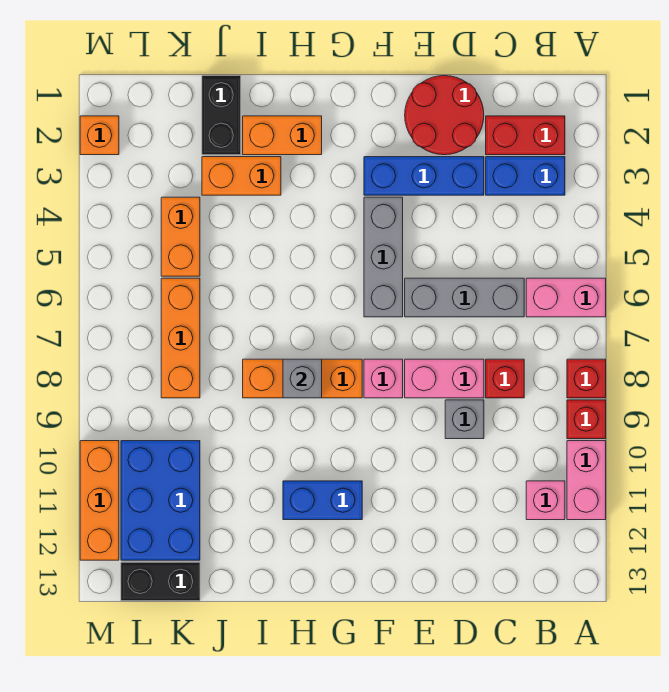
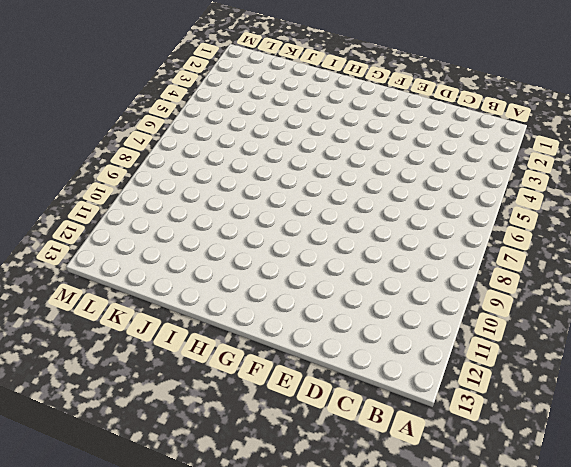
none -> pink brick A6:B6 level 1
none -> red brick A8 level 1
none -> red brick A9 level 1

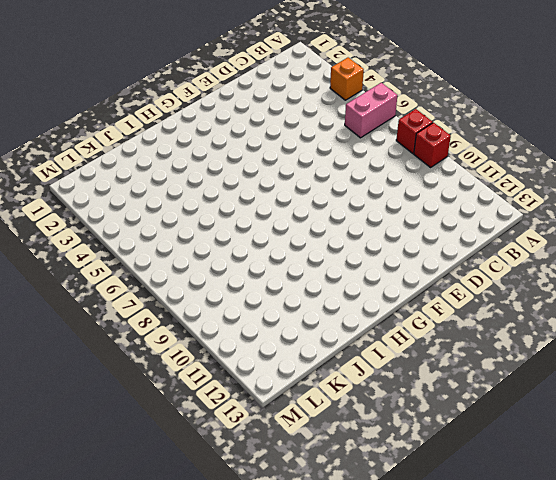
orange brick A4 level 1 -> orange brick M2 level 1
none -> pink brick A10:A11 level 1
none -> red brick B2:C2 level 1
none -> blue brick B3:C3 level 1

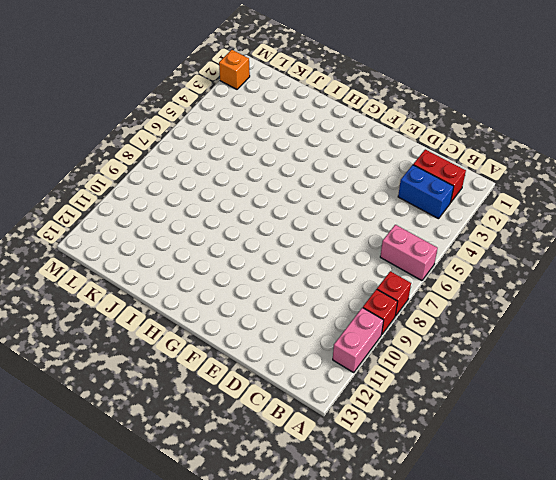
none -> pink brick B11 level 1
none -> grey brick C6:E6 level 1
none -> red brick C8 level 1

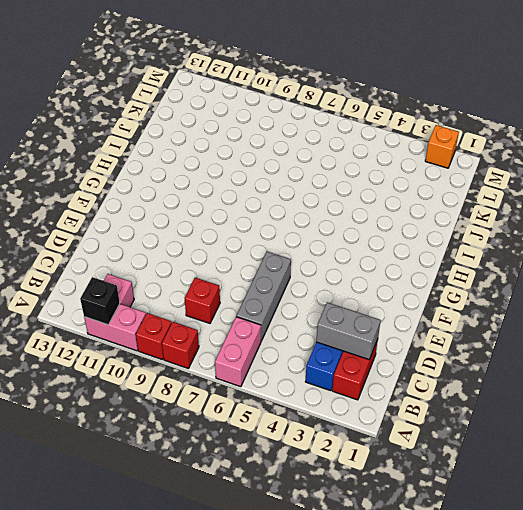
black brick A11 level 2 -> none
grey brick C2:C3 level 2 -> none
none -> red round brick D1:E2 level 1
none -> blue brick D3:F3 level 1
none -> pink brick D8:E8 level 1

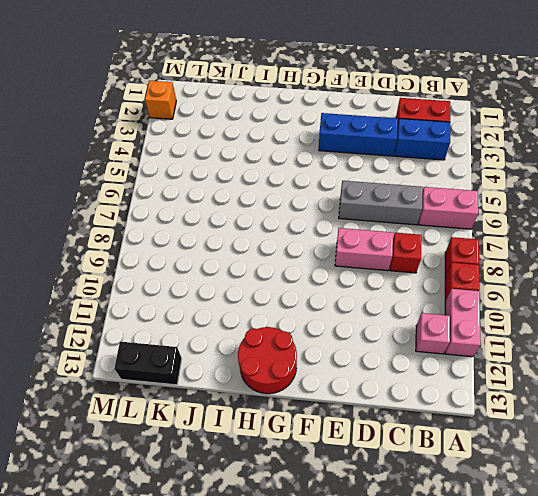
red round brick G12:H13 level 1 -> red round brick D1:E2 level 1
none -> grey brick D9 level 1
none -> grey brick F4:F6 level 1
none -> pink brick F8 level 1

